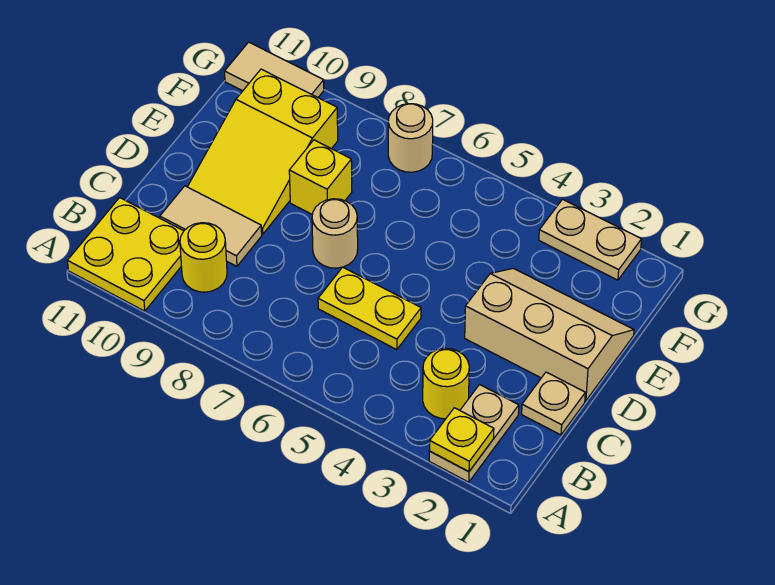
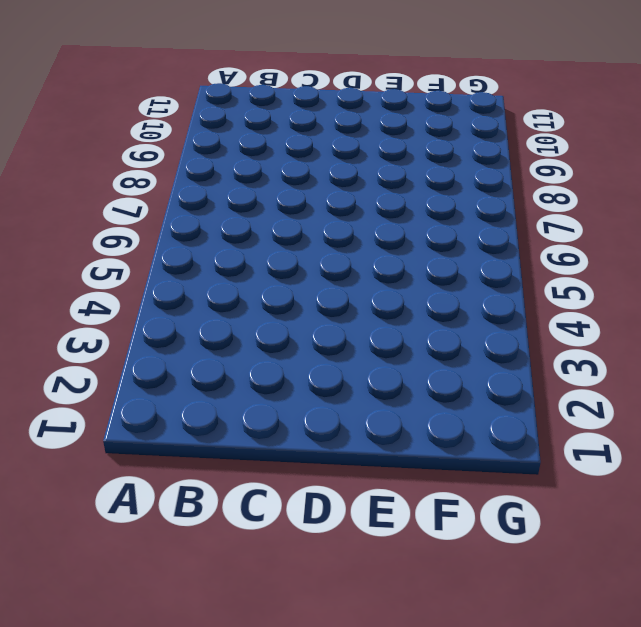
none -> tan plate A2:B2 level 1
none -> yellow plate A10:B11 level 1
none -> yellow round brick B3 level 1

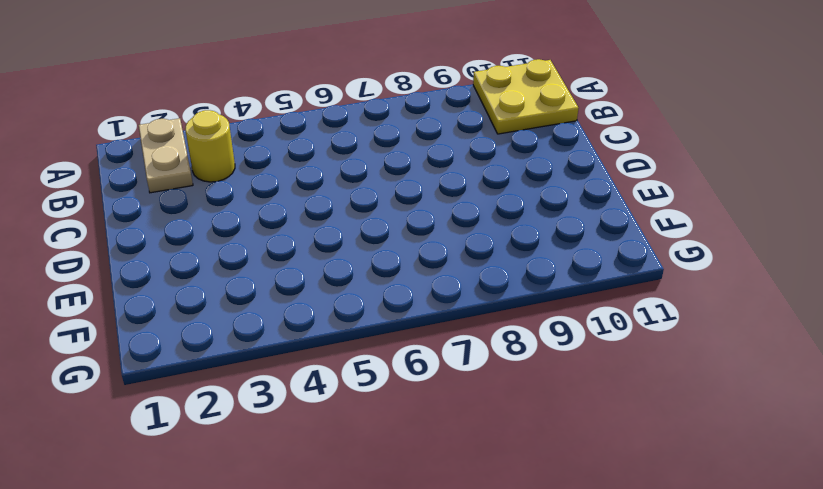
none -> yellow round brick B9 level 1
none -> tan plate C1 level 1
none -> yellow plate C5:C6 level 1

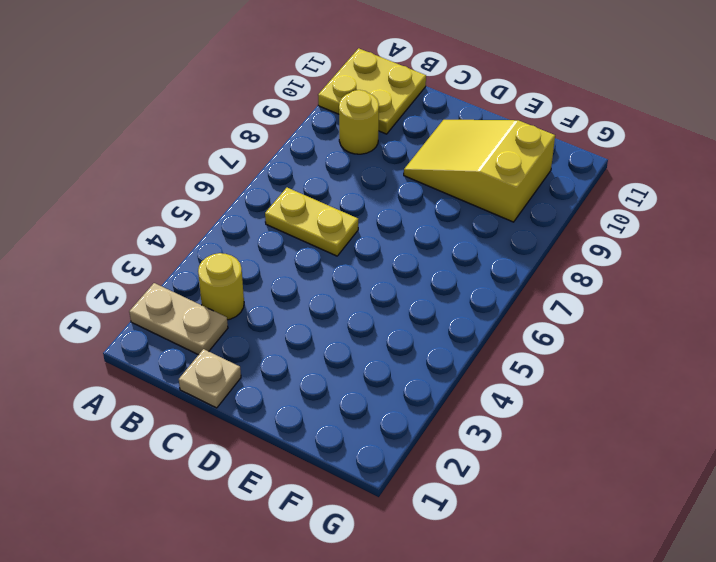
yellow plate B6:C6 level 1 -> yellow plate C5:C6 level 1
none -> tan tile C9:C10 level 1
none -> tan slope D1:E3 level 1 top D
none -> tan round brick D7 level 1

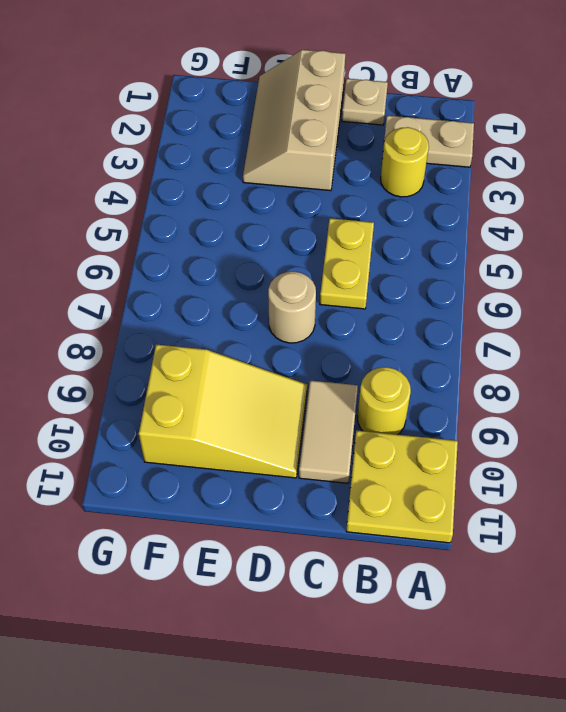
none -> yellow brick E8 level 1
none -> tan plate G2:G3 level 1
none -> tan round brick G7 level 1

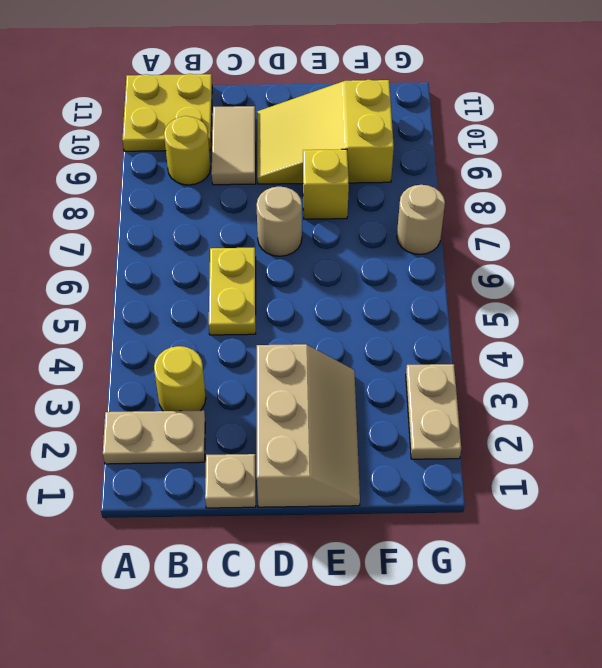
none -> tan tile G10:G11 level 1
none -> yellow plate A2 level 2

